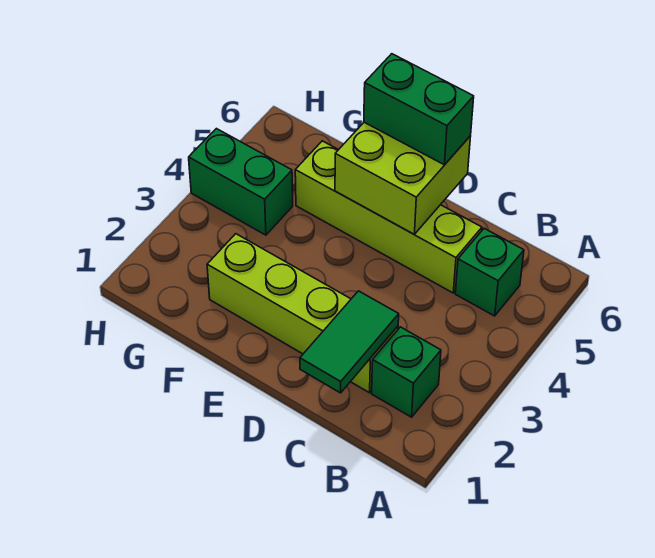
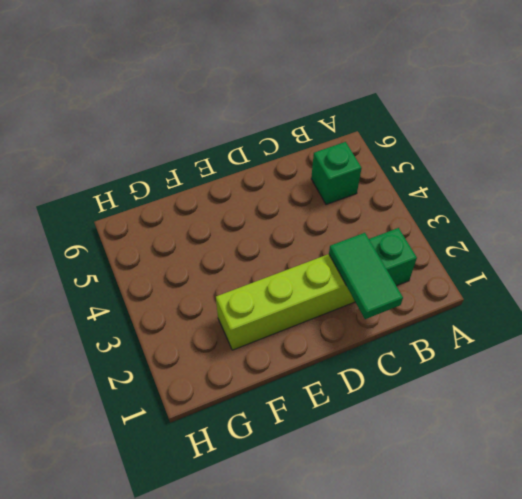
none -> lime brick C5:F5 level 1
none -> green brick G4:H4 level 1

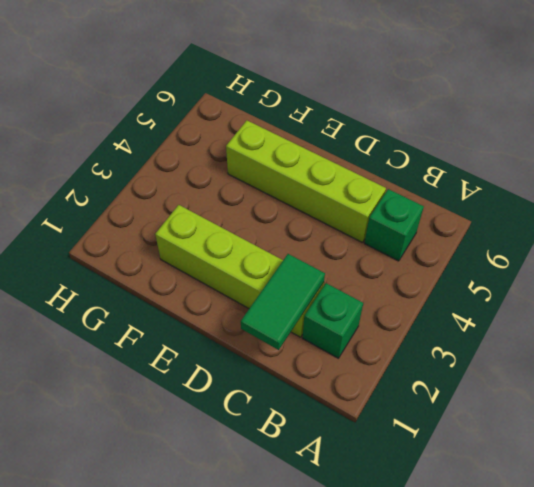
none -> green brick G4:H4 level 1
none -> lime brick D5:E6 level 2

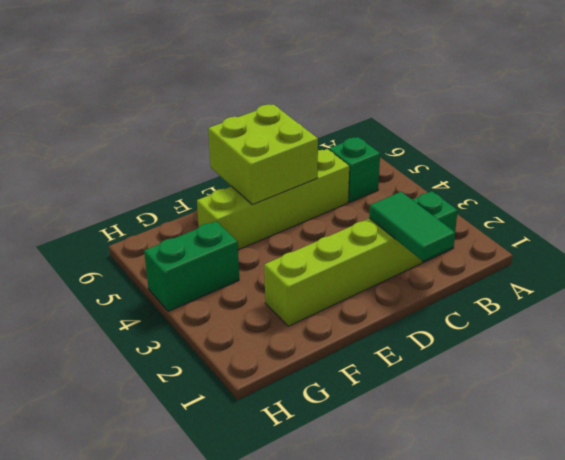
none -> green brick D6:E6 level 3

